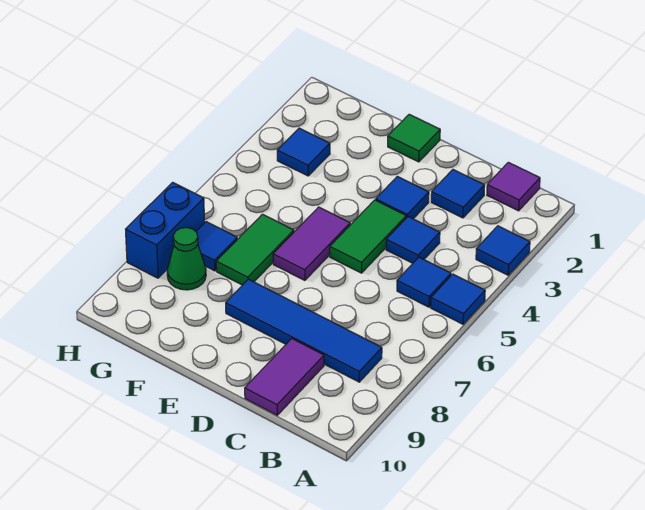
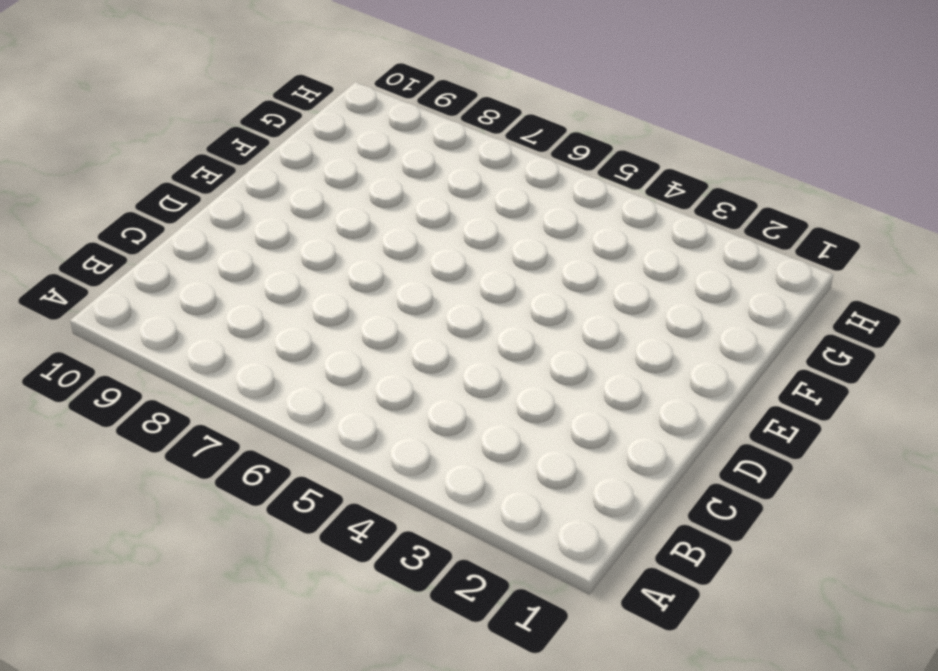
none -> blue tile A3 level 1
none -> blue tile A5 level 1
none -> purple tile B1 level 1

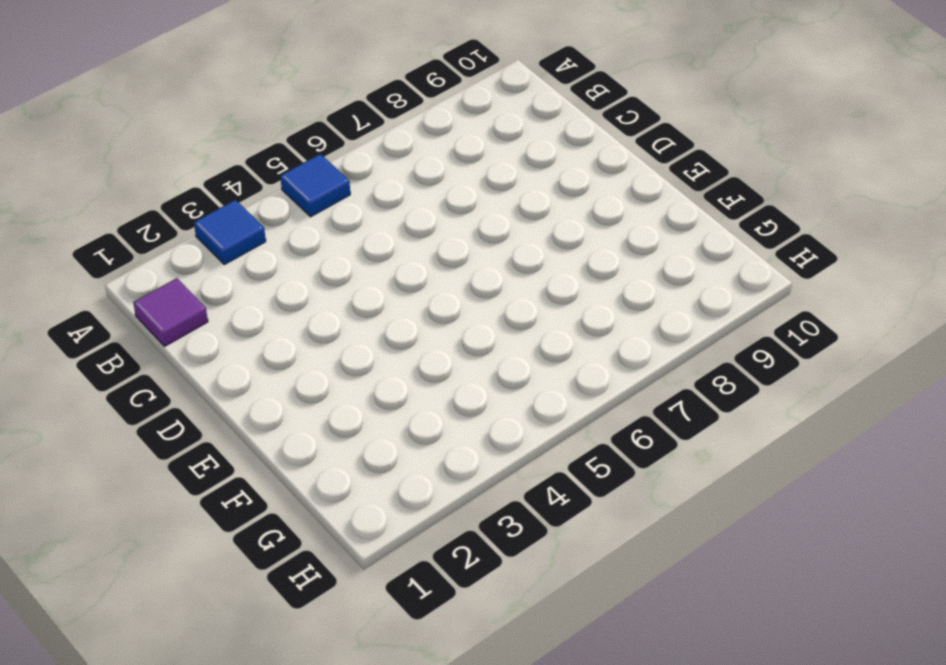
none -> blue tile B5 level 1
none -> blue tile B8:E8 level 1
none -> blue tile C2 level 1

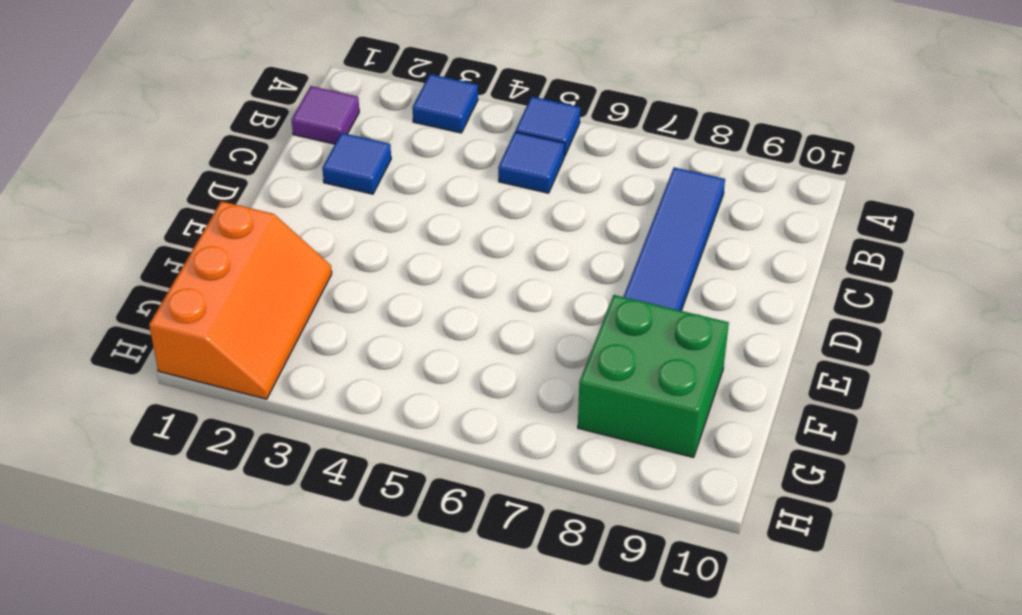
orange slope F1:H2 level 1 top 1 -> none
green brick F8:G9 level 1 -> green cone G8 level 1
none -> blue tile C4 level 1
none -> purple tile C9:C10 level 1
none -> blue tile D3 level 1

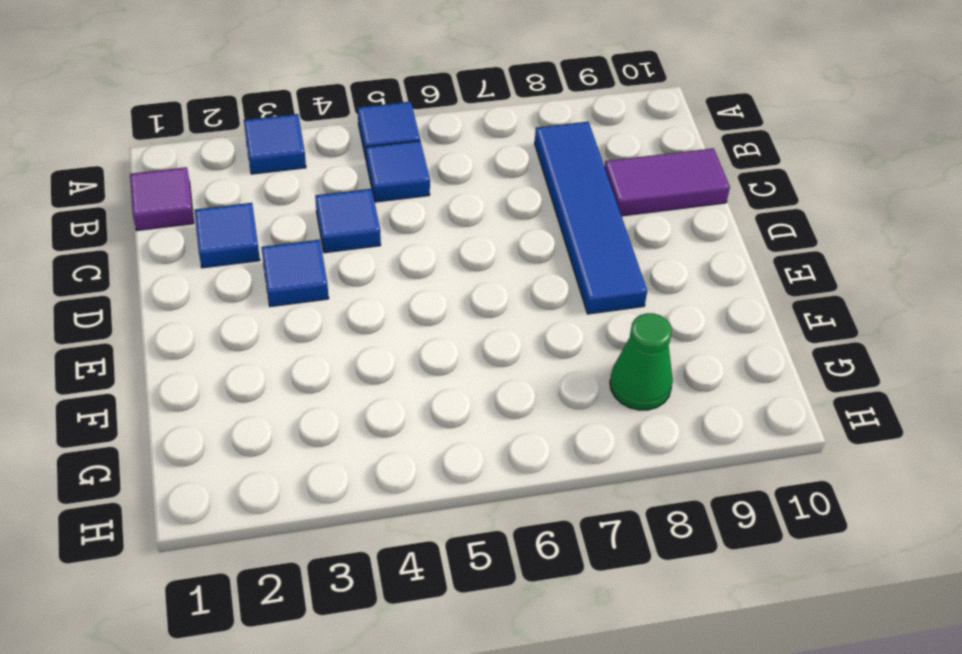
none -> green tile D4:D5 level 1
none -> green tile E1 level 1
none -> purple tile E5:E6 level 1

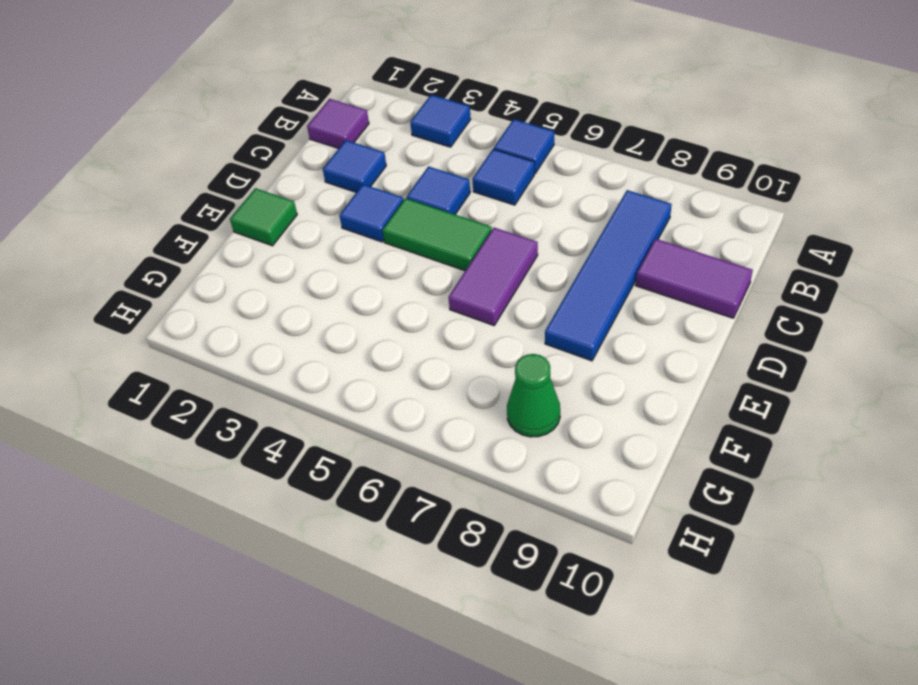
purple tile D6:E6 level 1 -> purple tile E5:E6 level 1
none -> green tile F6:F7 level 1
none -> blue tile G3 level 1
none -> blue tile G7 level 1

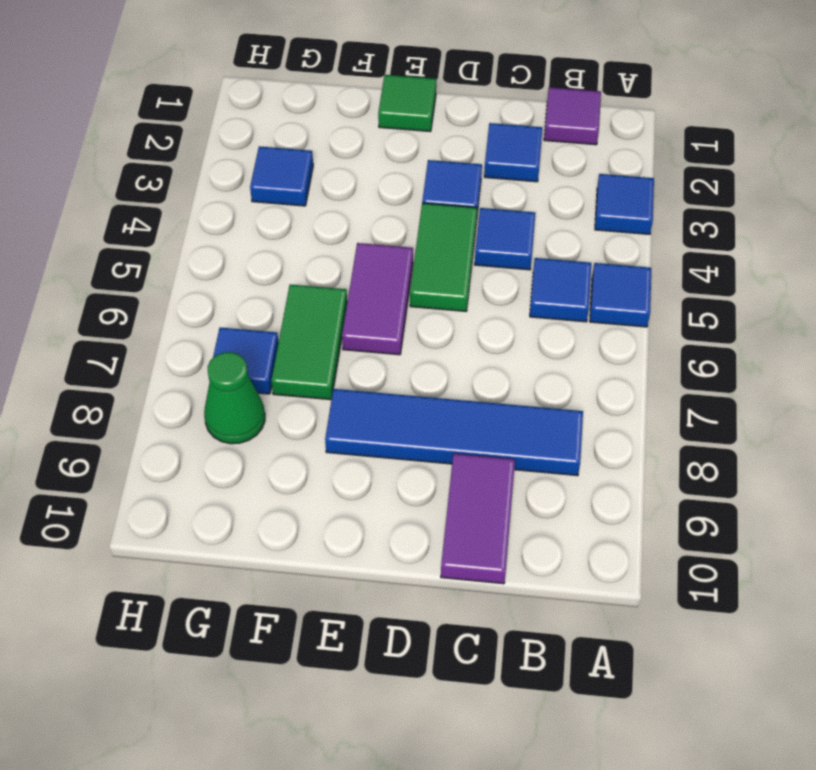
none -> blue brick H7:H8 level 1

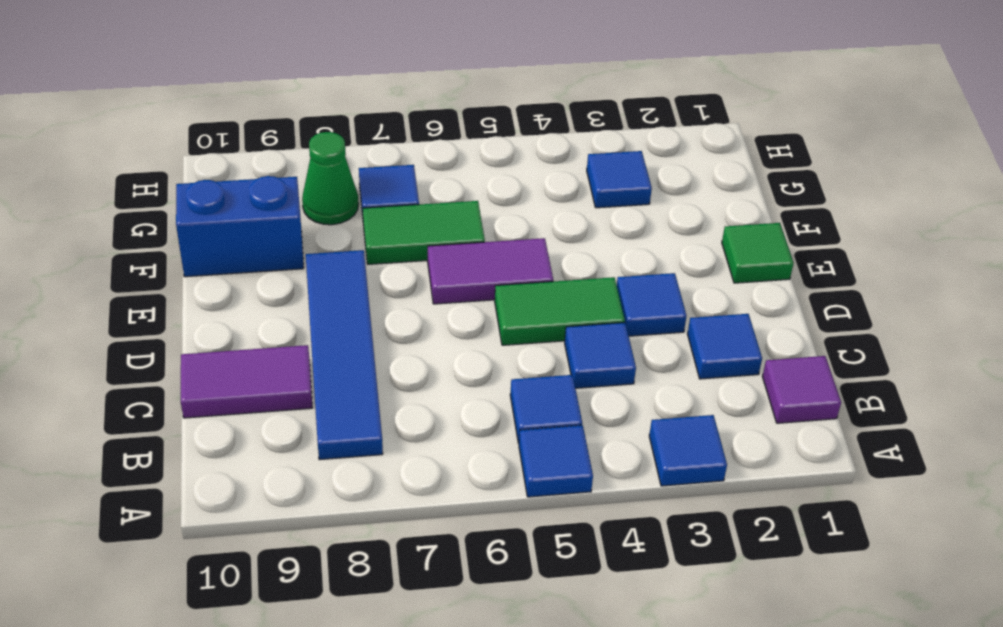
blue brick F9:F10 level 1 -> blue brick H7:H8 level 1

